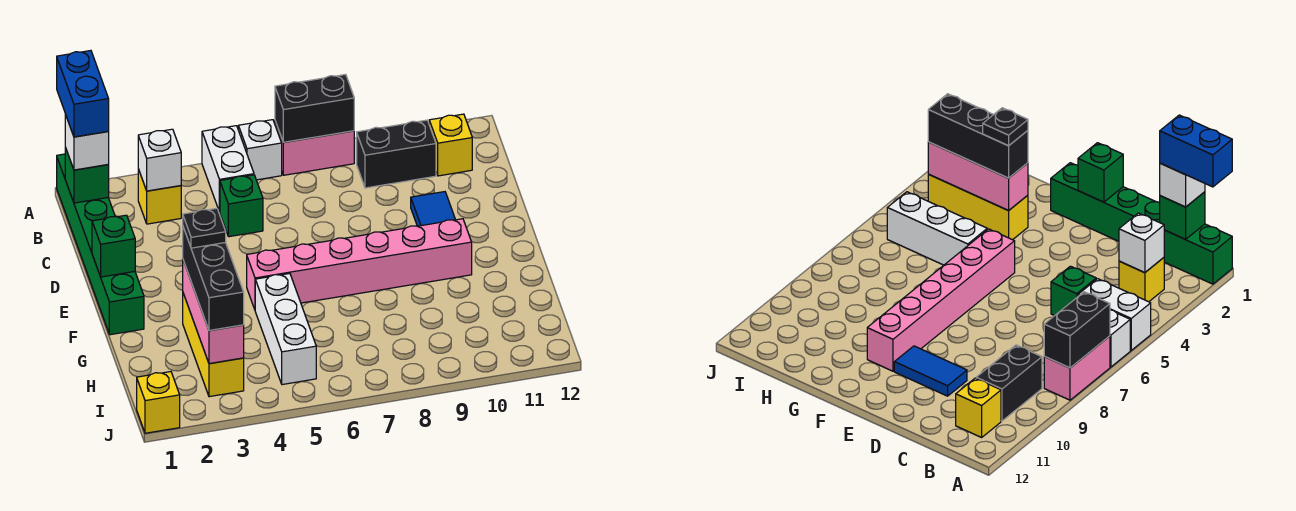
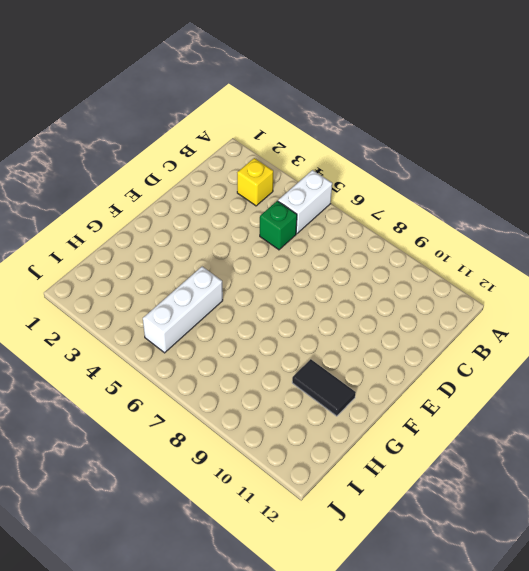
black tile G10:G11 level 1 -> none
none -> green brick A1:F1 level 1
none -> white brick A6 level 1
none -> pink brick A7:A8 level 1

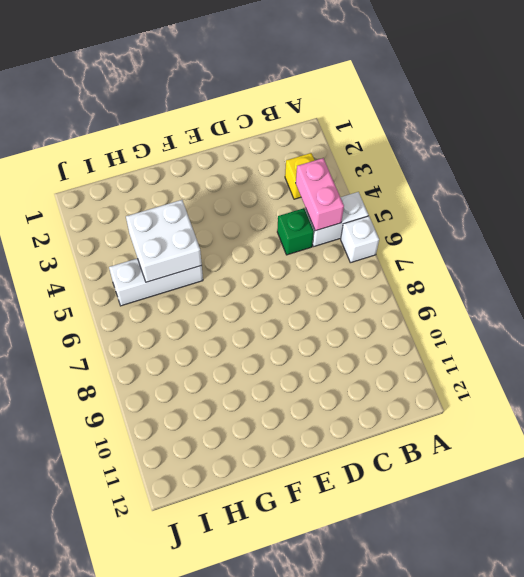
pink brick B4:B5 level 2 -> pink brick A7:A8 level 1
white brick G4:H5 level 2 -> none
none -> green brick A1:F1 level 1
none -> black brick B9:B10 level 1
none -> yellow brick B11 level 1

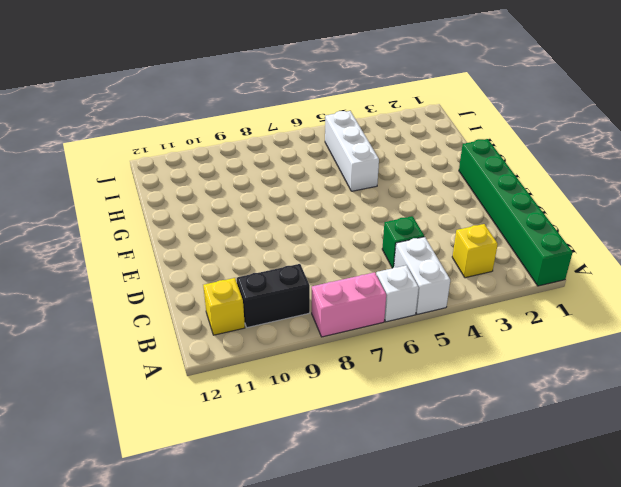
none -> blue tile D10:E10 level 1
none -> pink brick F5:F10 level 1
none -> yellow brick G3:I3 level 1

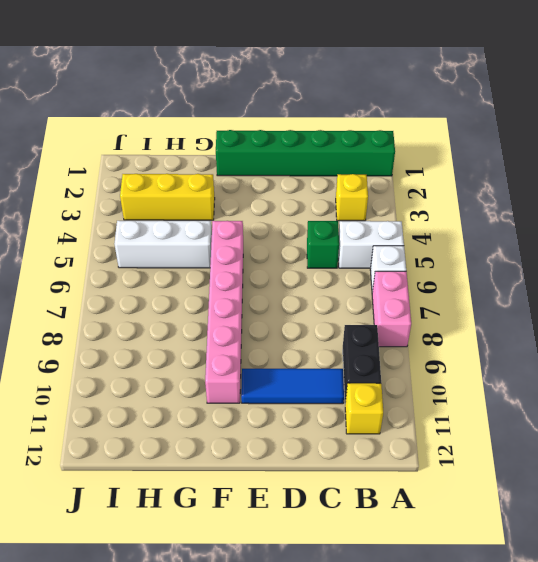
blue tile C10:E10 level 1 -> blue tile D10:E10 level 1
none -> yellow brick J1 level 1
none -> black brick A7:A8 level 2
none -> green brick B1 level 2

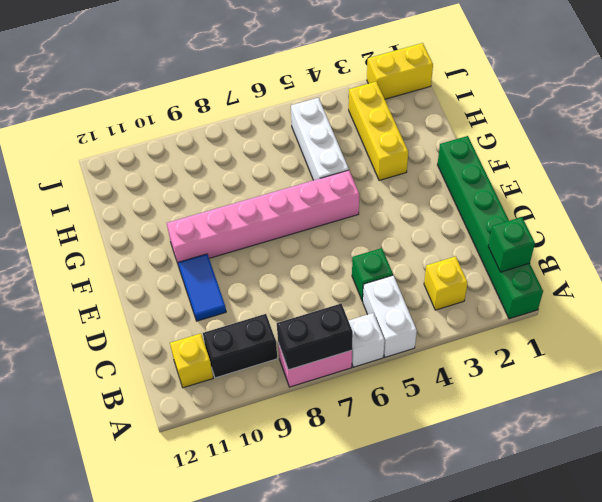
yellow brick J1:J2 level 1 -> yellow brick J1 level 1
none -> white brick B3 level 2
none -> green brick E1 level 2
none -> pink brick G3:I3 level 2

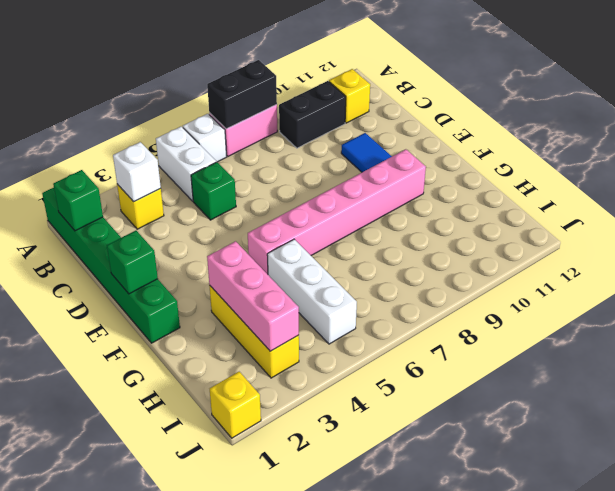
none -> white brick B1 level 3
none -> black brick G3:I3 level 3
none -> blue brick A1:B1 level 4

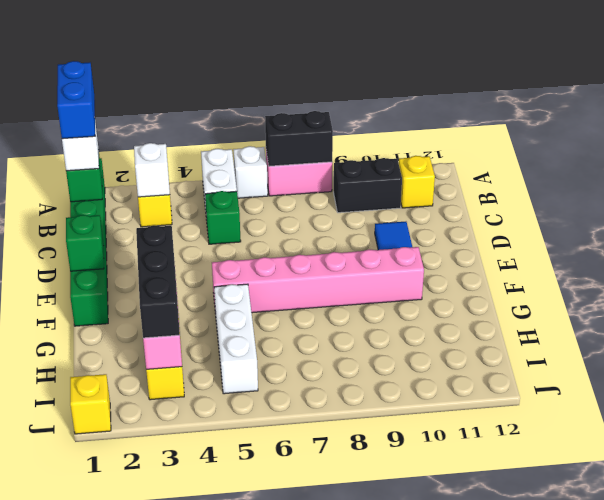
none -> black plate G3 level 4

